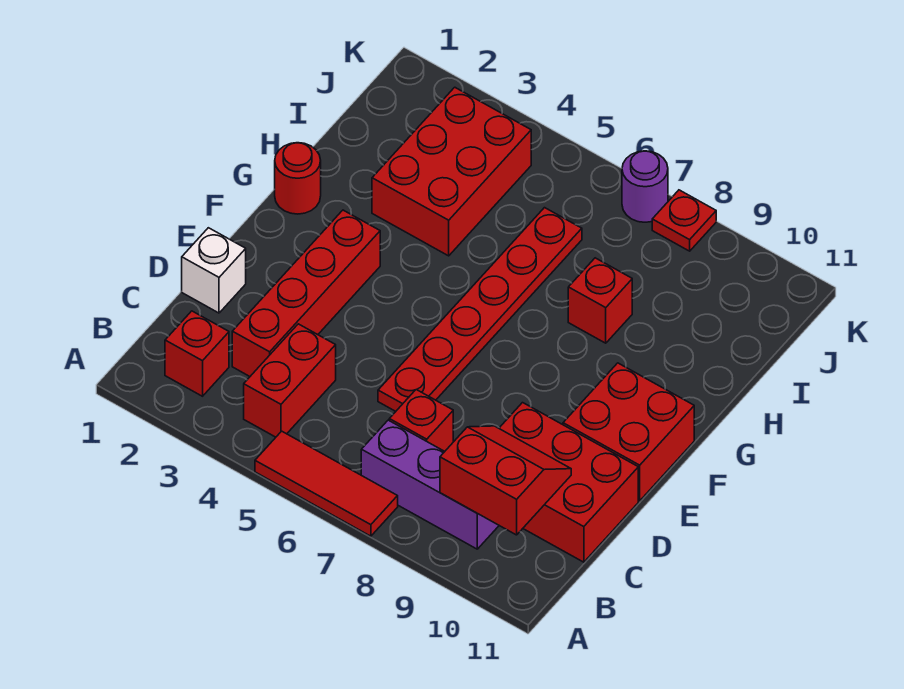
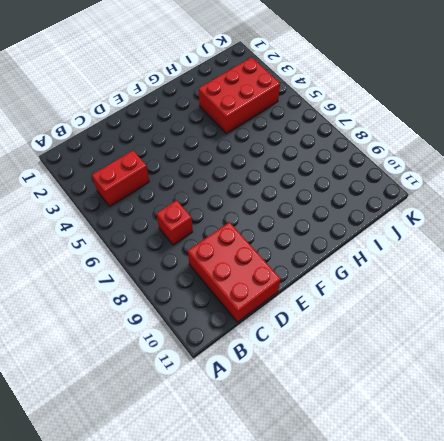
none -> red tile A5:A7 level 1
none -> red brick B2 level 1
none -> purple brick B7:B9 level 1

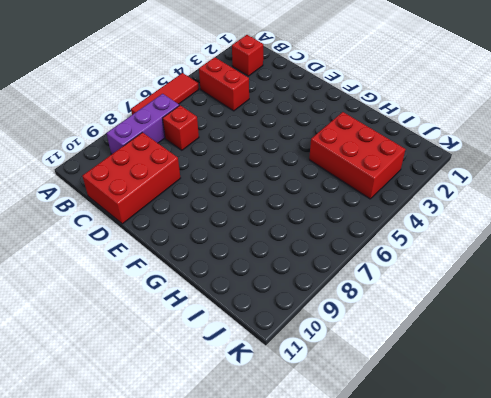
none -> red brick C3:F3 level 1
none -> white brick D1 level 1
none -> red plate D6:I6 level 1

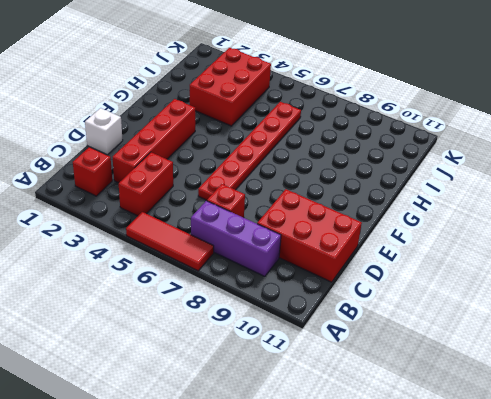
none -> red brick E10:F11 level 1
none -> red round brick G1 level 1
none -> red brick H8 level 1

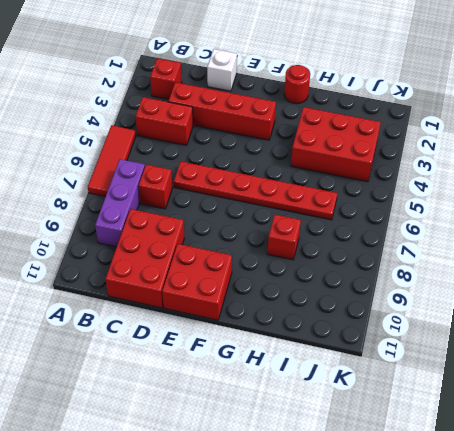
none -> purple round brick K7 level 1
none -> red plate K8 level 1
none -> red slope B9:C10 level 2 top B

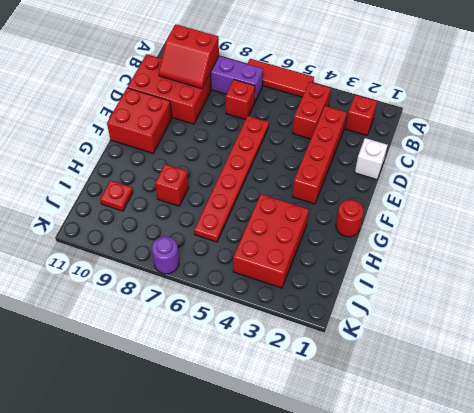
red plate I10 level 1 -> red plate K8 level 1

